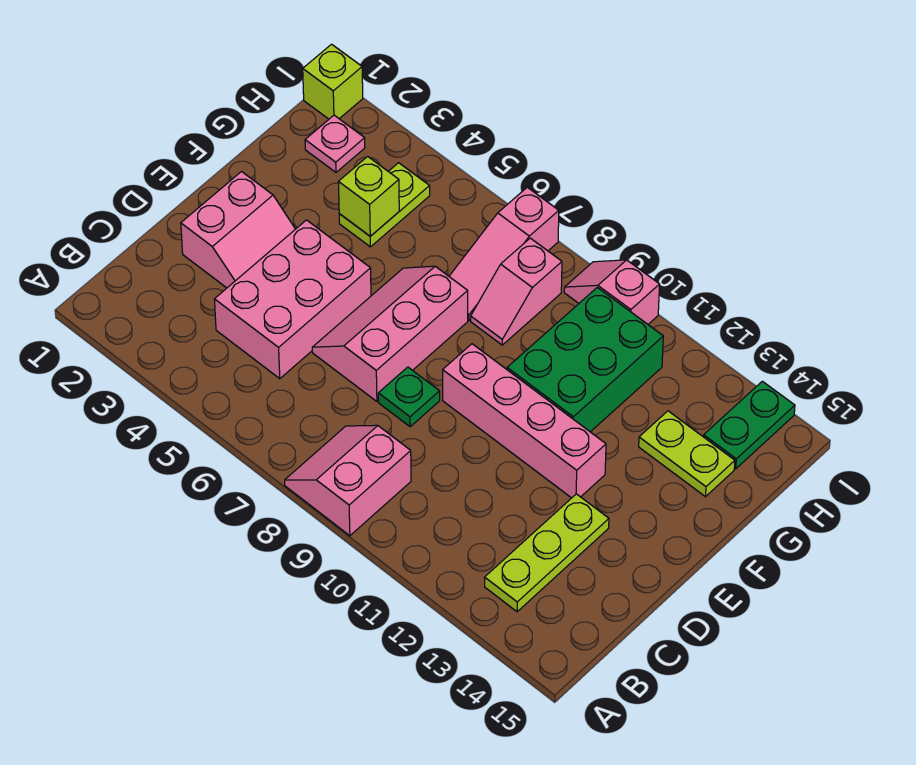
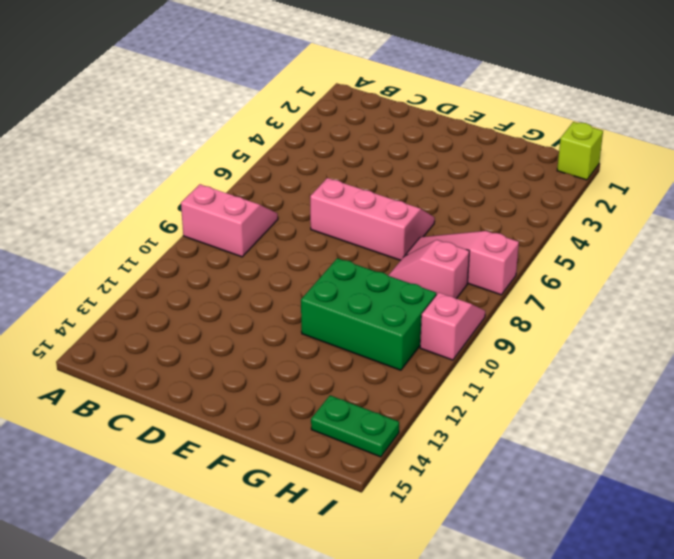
none -> lime plate B13:D13 level 1
none -> pink brick C4:E5 level 1
none -> pink slope D2:E3 level 1 top 2

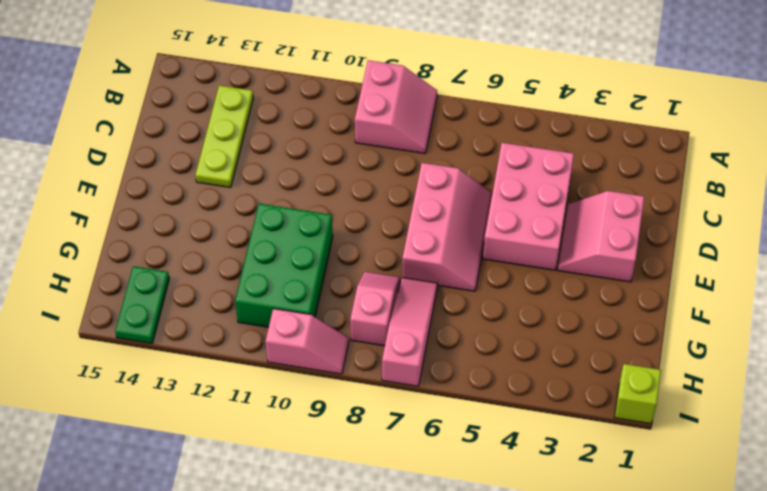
none -> green plate D8 level 1
none -> pink brick E9:E12 level 1
none -> lime plate G4:H4 level 1

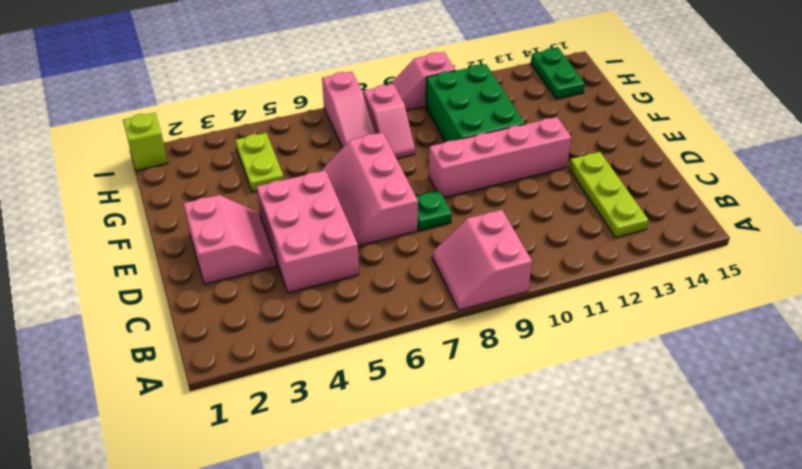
none -> lime plate G13:G14 level 1
none -> pink plate H2 level 1
none -> lime brick G4 level 2

